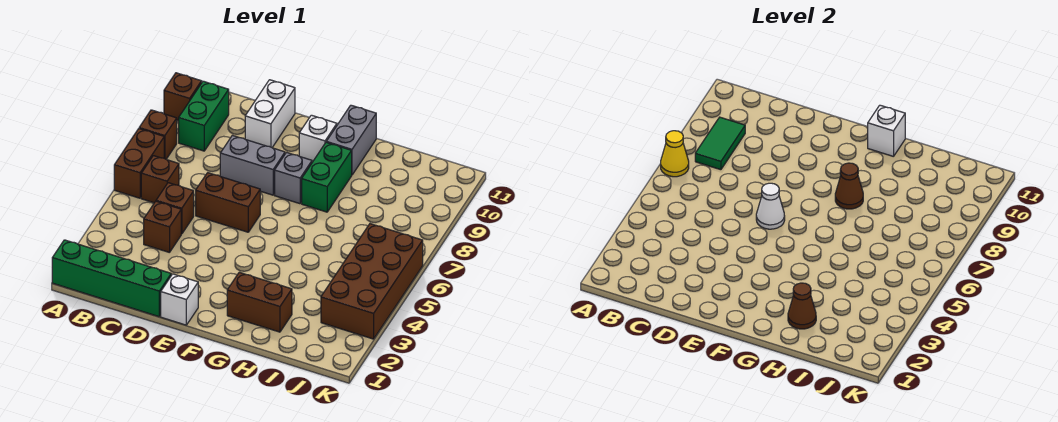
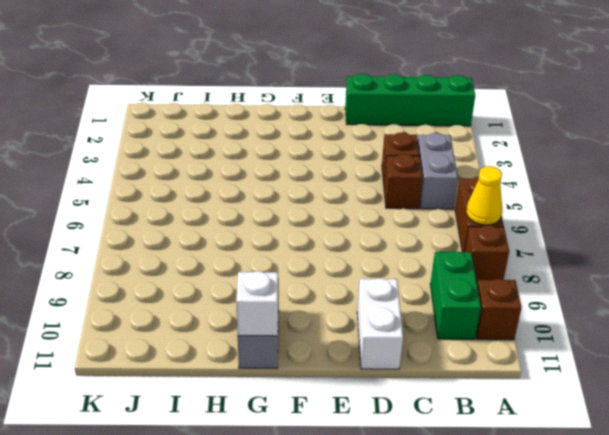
grey brick B4:B5 level 1 -> grey brick D8:E8 level 1
none -> brown brick B6 level 1
none -> brown brick D6:E6 level 1
none -> white brick E1 level 1

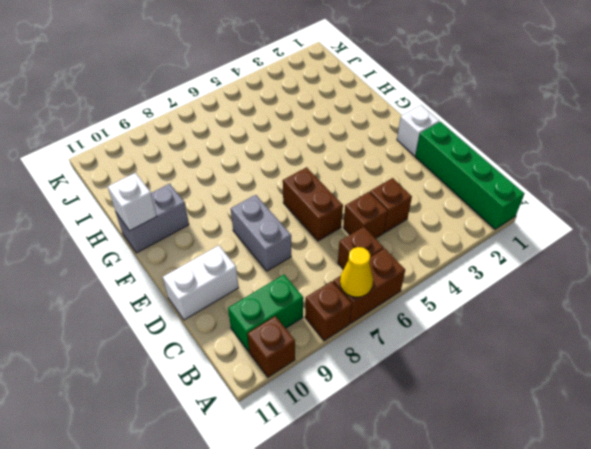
none -> grey brick F8 level 1
none -> white brick F10 level 1
none -> brown brick G2:H2 level 1

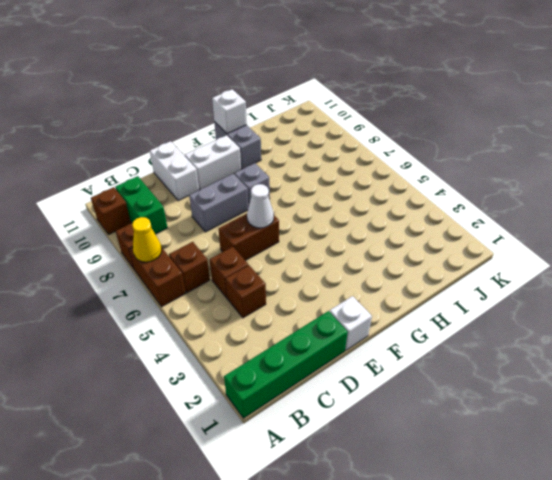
white brick E10:F10 level 1 -> white brick F10 level 1
none -> brown brick G2:H2 level 1
none -> green brick G8:G9 level 1
none -> brown brick J3:K6 level 1

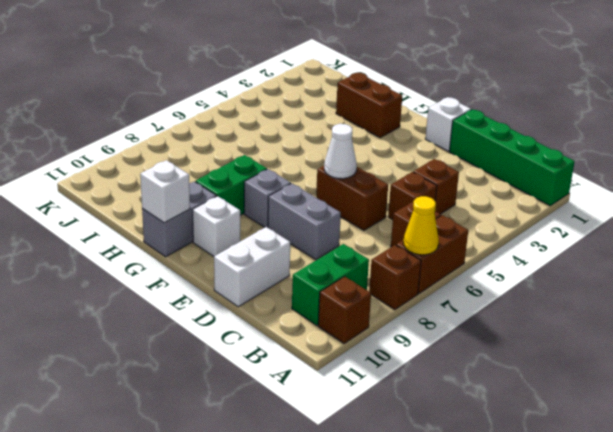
none -> brown brick J3:K6 level 1
none -> green tile B8:B9 level 2
none -> brown cone G8 level 2

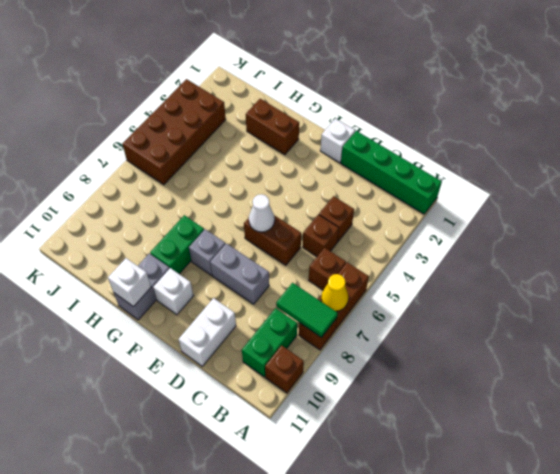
green tile A8:B8 level 2 -> green tile B8:B9 level 2
none -> brown cone G8 level 2
none -> brown cone H2 level 2

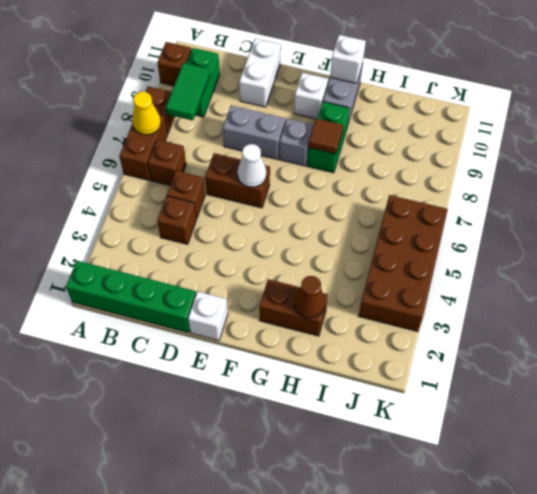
brown tile G8 level 2 -> brown cone G8 level 2

